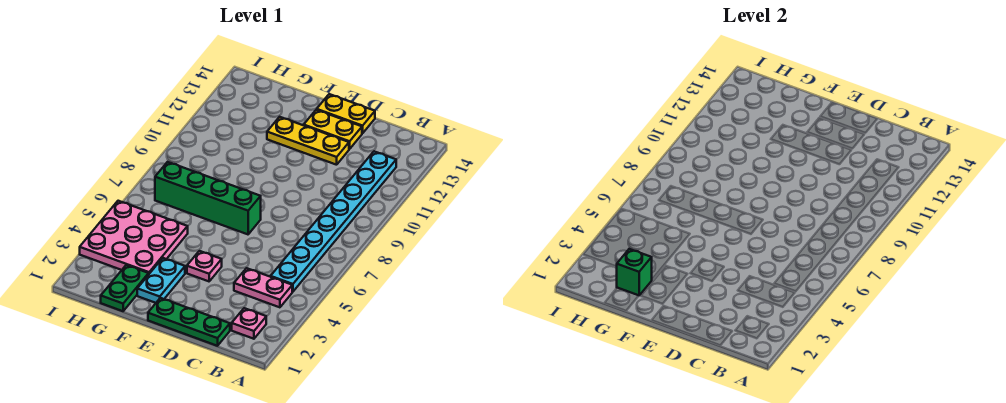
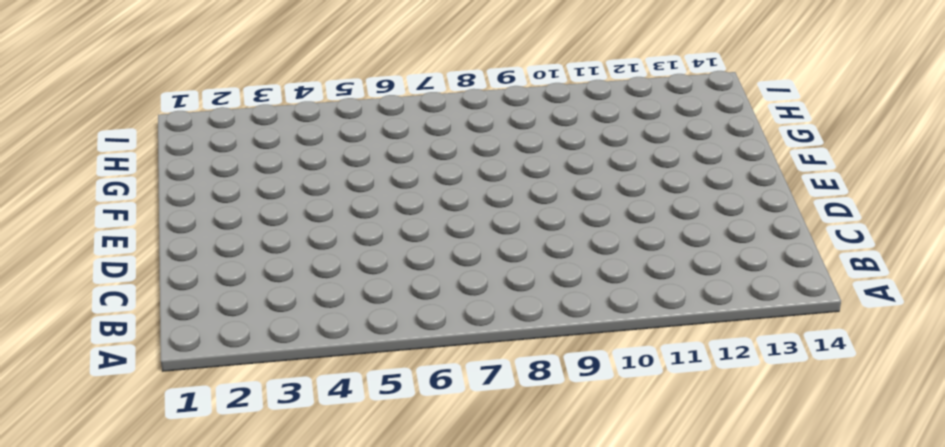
none -> pink plate B2 level 1
none -> pink plate B4:C4 level 1
none -> cyan plate B5:B12 level 1

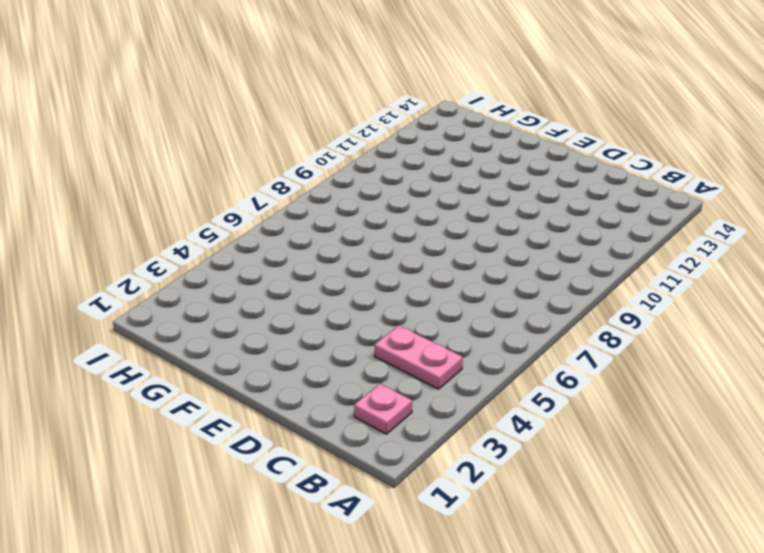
none -> cyan plate B5:B12 level 1
none -> green plate C1:E1 level 1
none -> yellow plate D12:F12 level 1

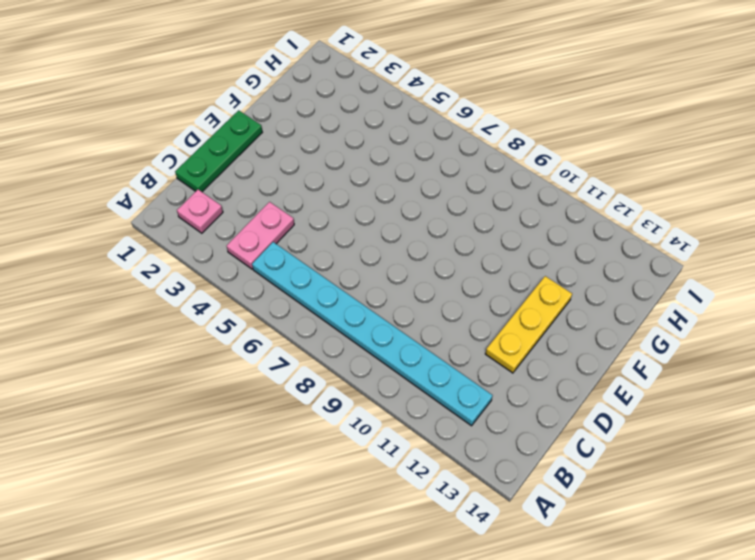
none -> yellow plate D13:E13 level 1
none -> yellow plate D14:E14 level 1
none -> pink plate E4 level 1

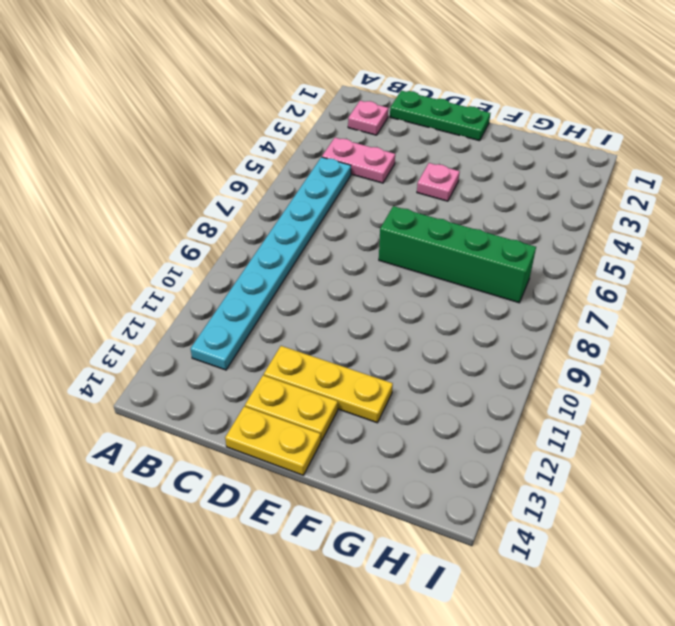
none -> cyan plate F2:F3 level 1
none -> green plate G1:G2 level 1
none -> pink plate G3:I5 level 1

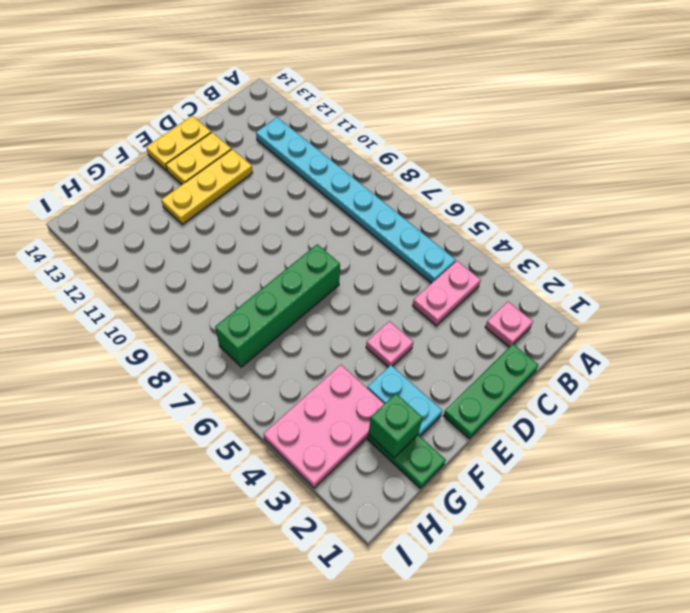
pink plate G3:I4 level 1 -> pink plate G3:I5 level 1

